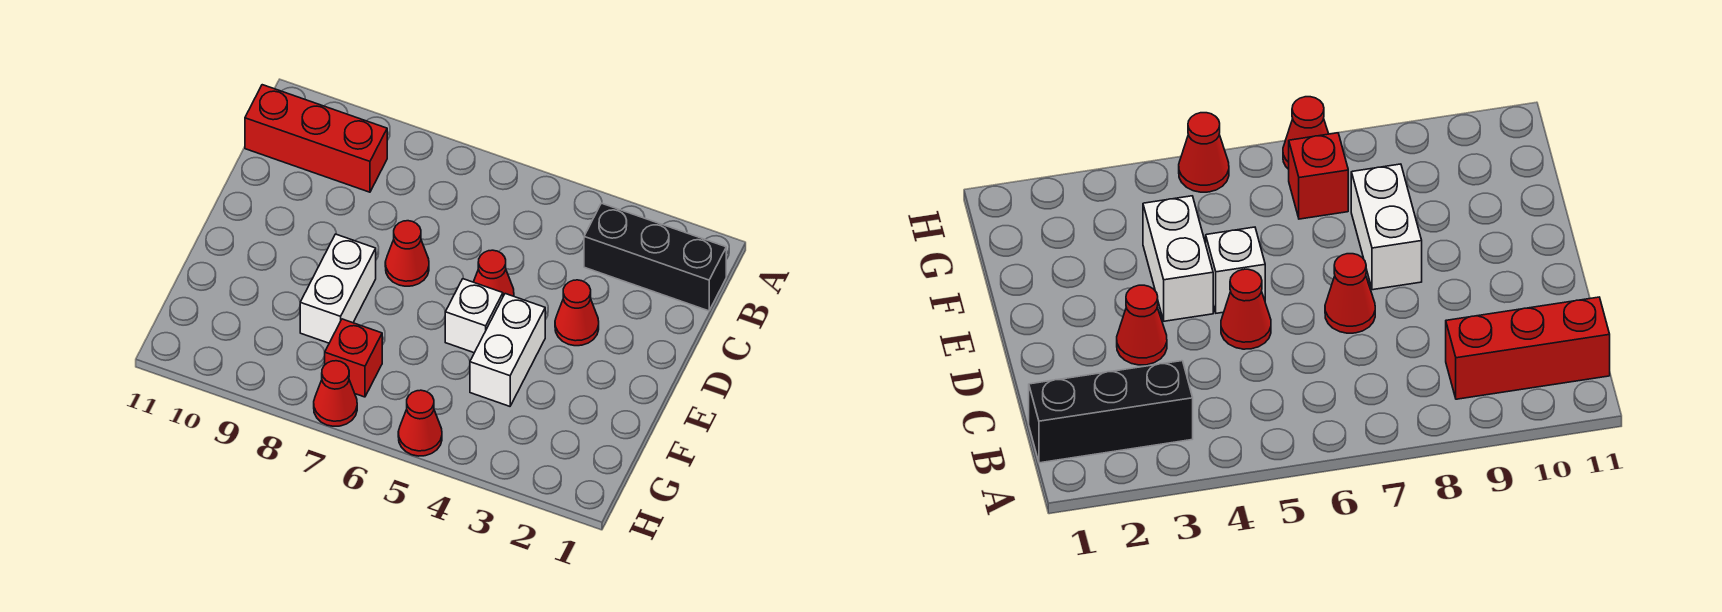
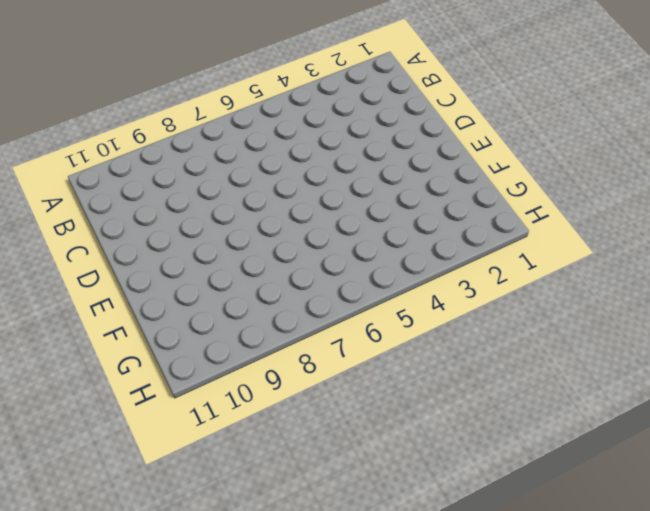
none -> black brick B1:B3 level 1
none -> red brick B9:B11 level 1

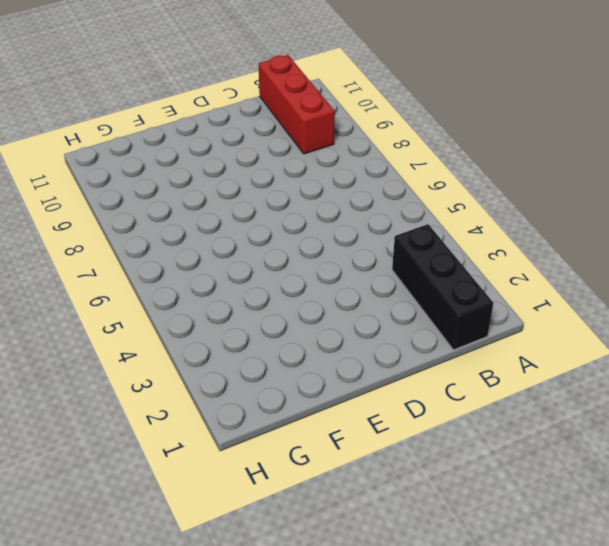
none -> red cone D3 level 1
none -> red cone D5 level 1

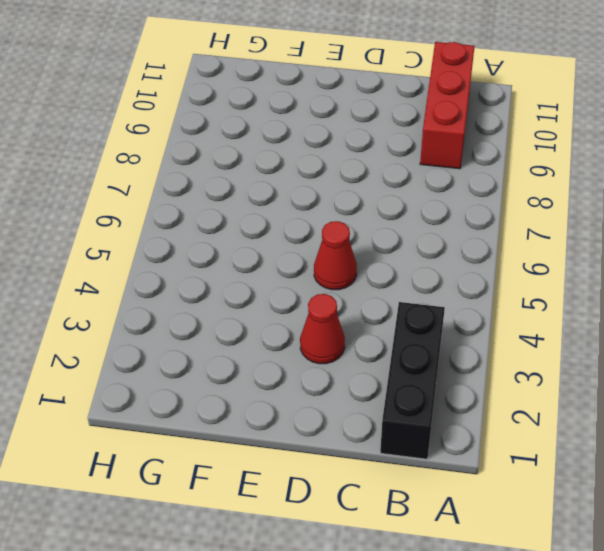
none -> red cone D7 level 1
none -> white brick E4:F4 level 1

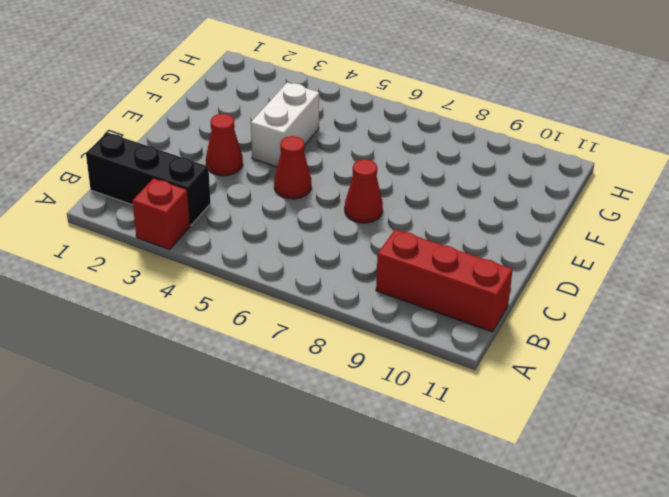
red brick A3 level 1 -> red brick G7 level 1
none -> white brick E5 level 1
none -> white brick E8:F8 level 1

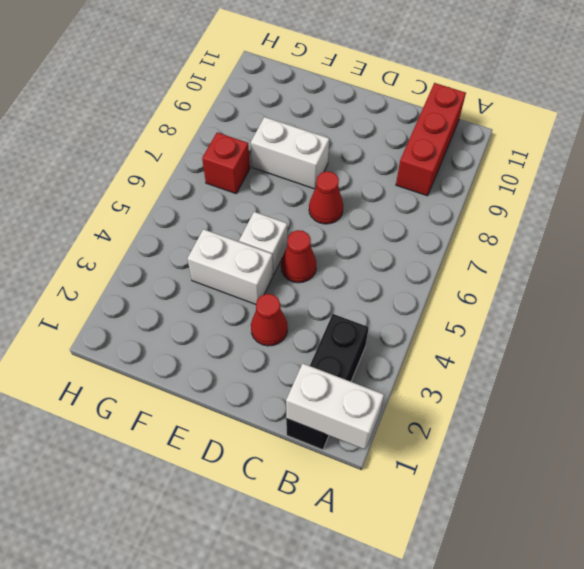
white brick A1:B1 level 2 -> none
none -> red cone H5 level 1
none -> red cone H7 level 1

